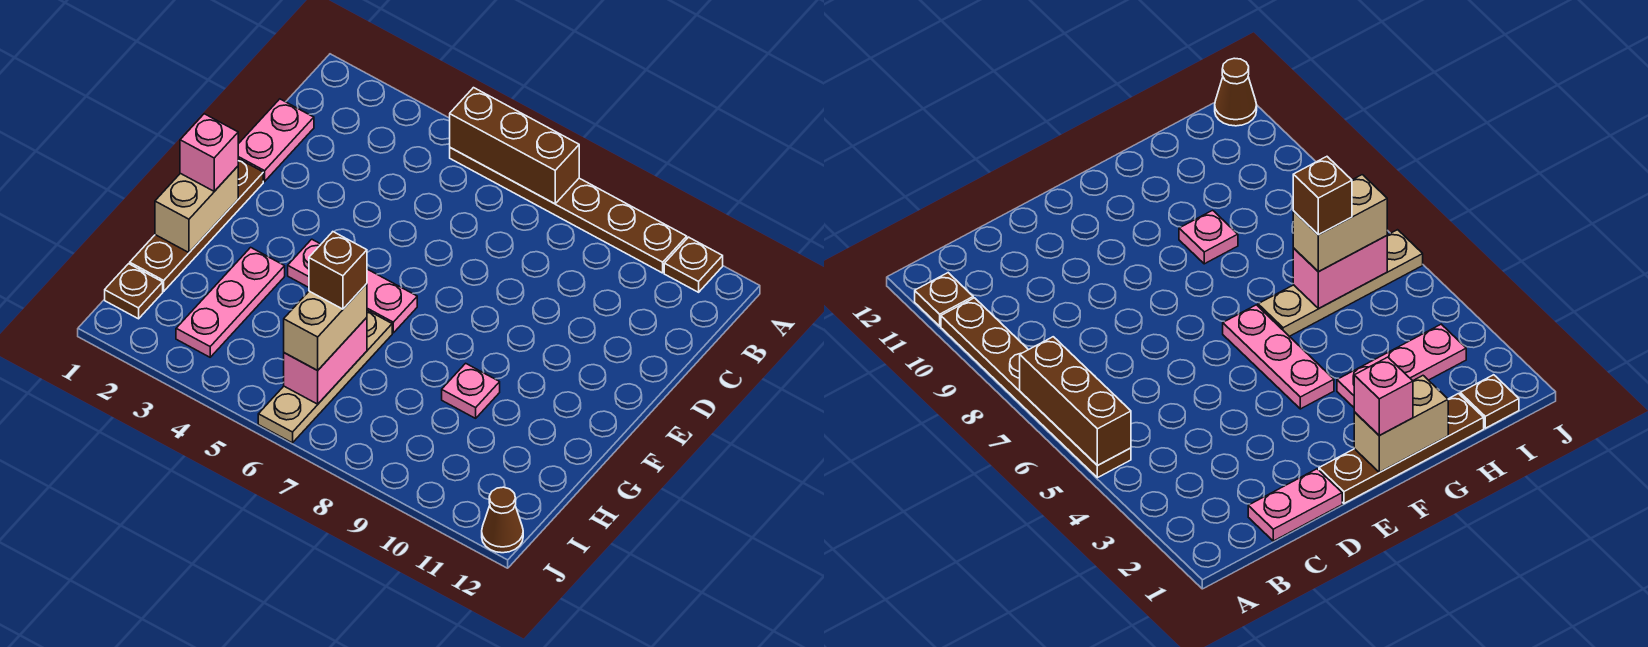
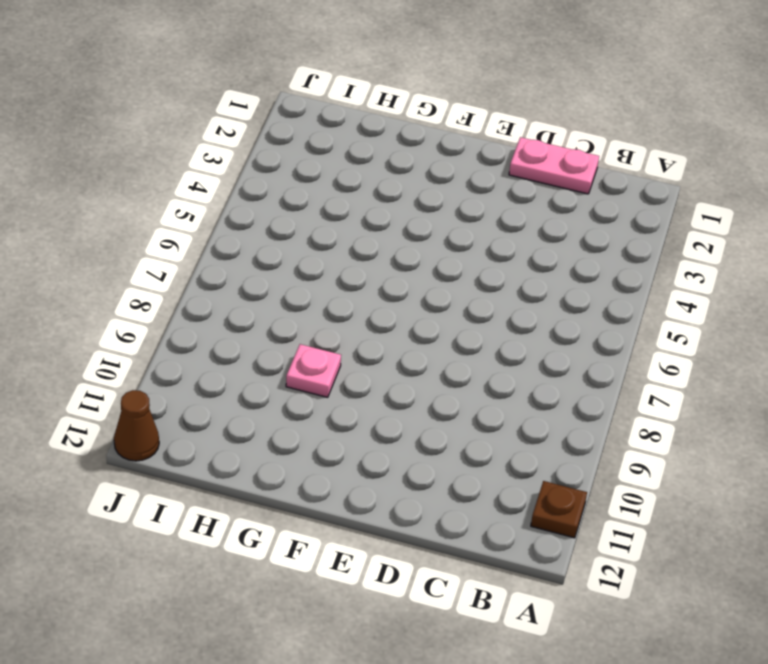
none -> brown plate A5:A10 level 1
none -> brown plate E1:H1 level 1
none -> pink plate F4:F6 level 1

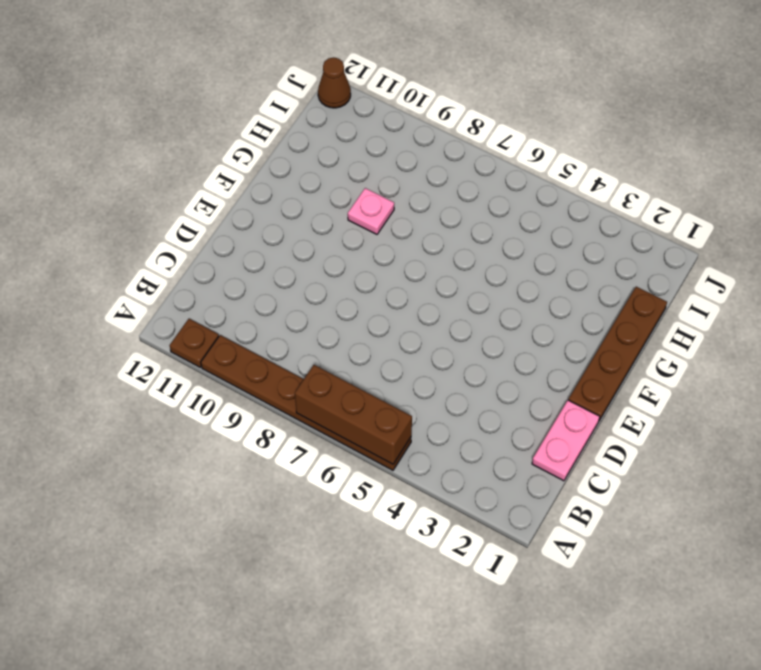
none -> pink plate F4:F6 level 1
none -> pink plate G3:I3 level 1
none -> tan plate G6:J6 level 1

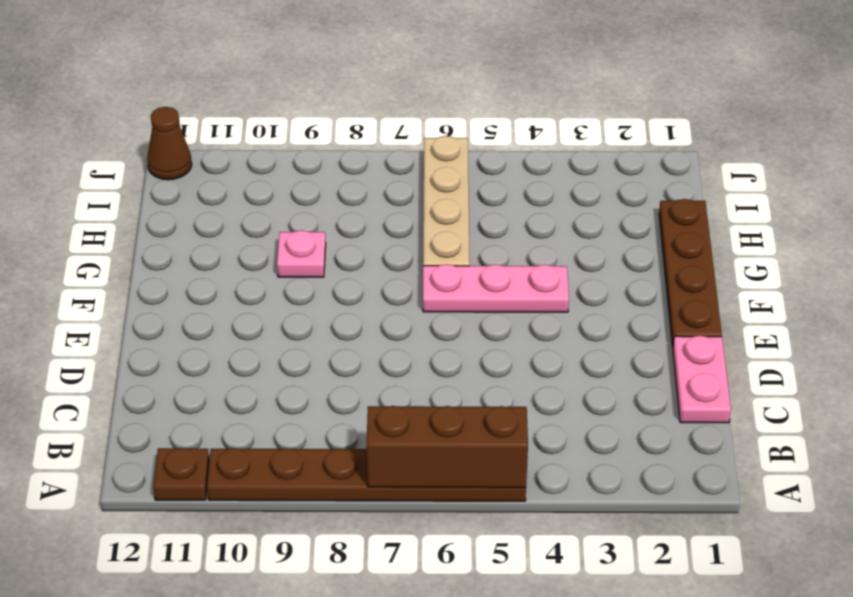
none -> pink plate G3:I3 level 1
none -> brown plate I1 level 1
none -> tan brick F1:G1 level 2

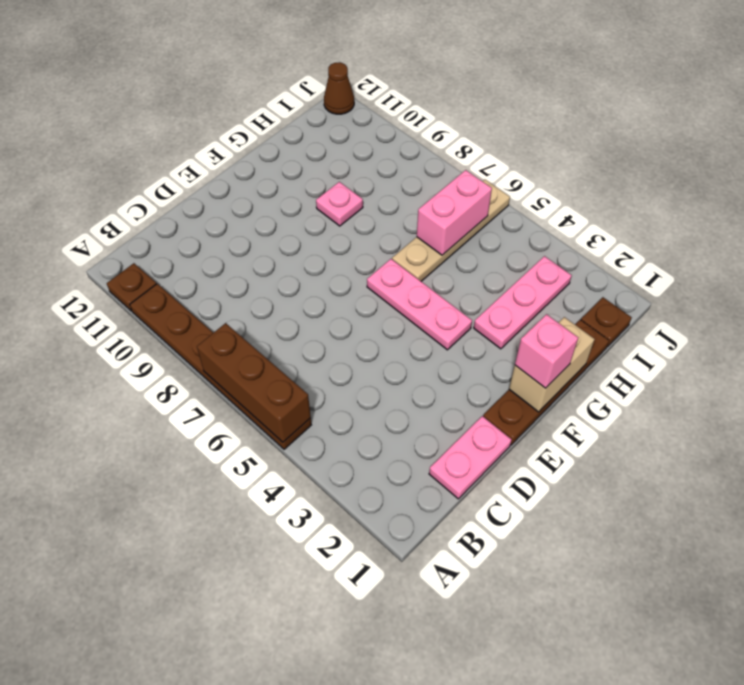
none -> tan brick H6:I6 level 3
none -> brown brick H6 level 4

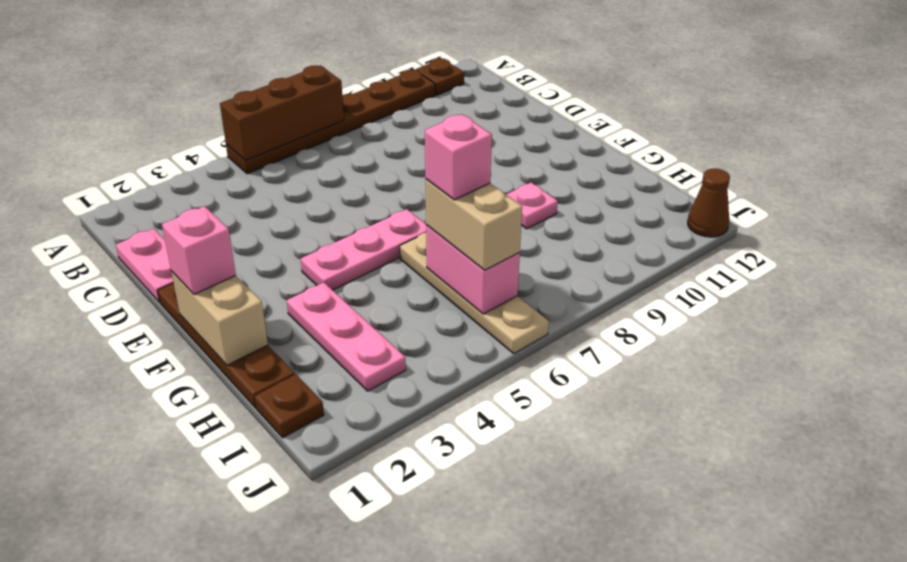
pink brick H6 level 4 -> brown brick H6 level 4

